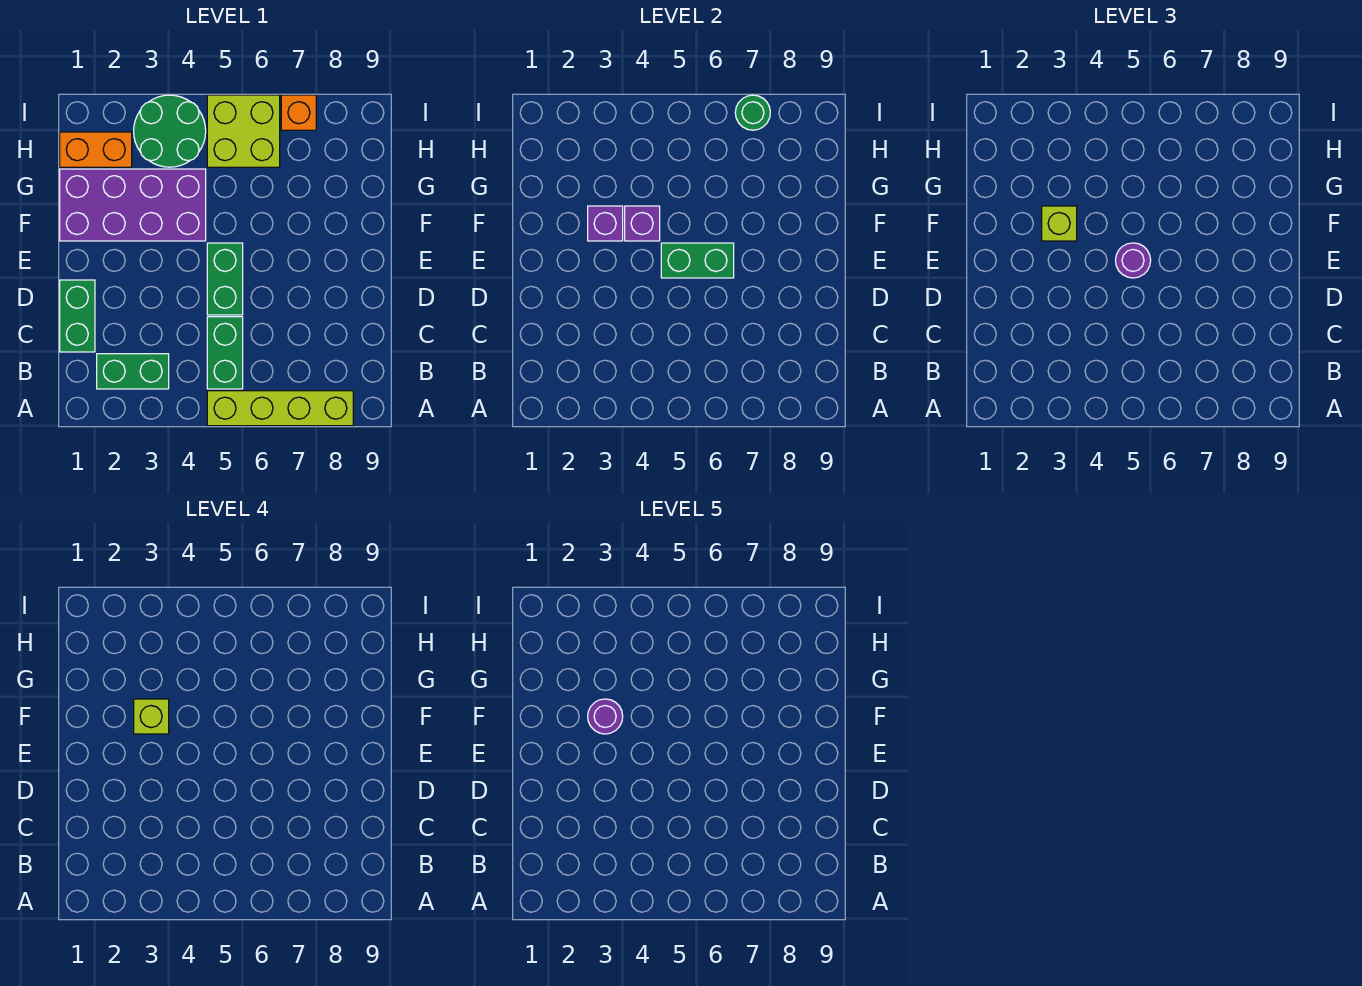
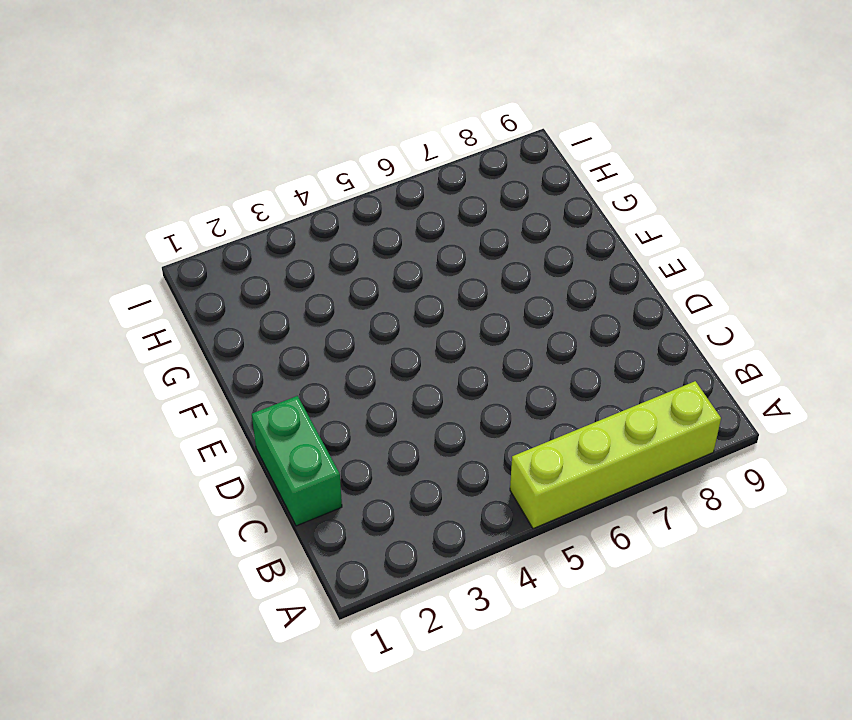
none -> green brick B2:B3 level 1
none -> green brick B5:C5 level 1
none -> green brick D5:E5 level 1

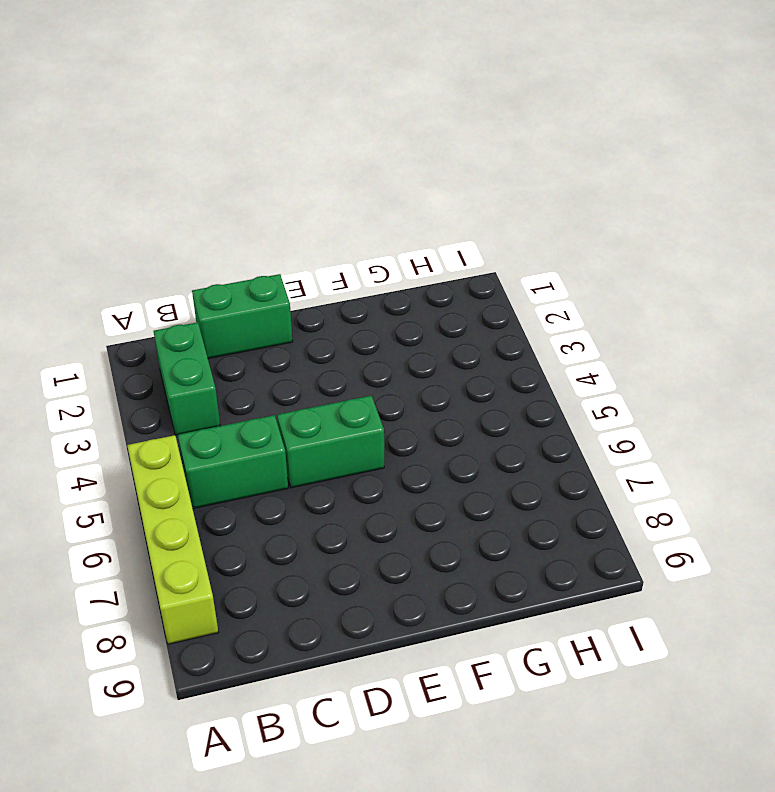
none -> purple brick F1:G4 level 1
none -> orange brick H1:H2 level 1
none -> green round brick H3:I4 level 1

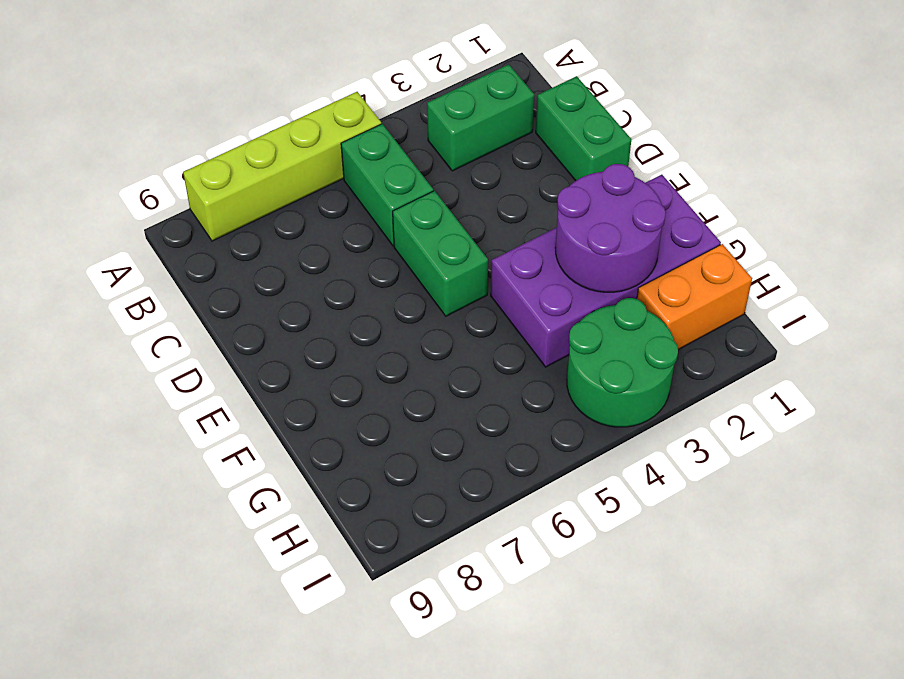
purple round brick F2:G3 level 2 -> purple brick F3 level 2
none -> lime brick H5:I6 level 1
none -> orange brick I7 level 1
none -> green brick E5:E6 level 2

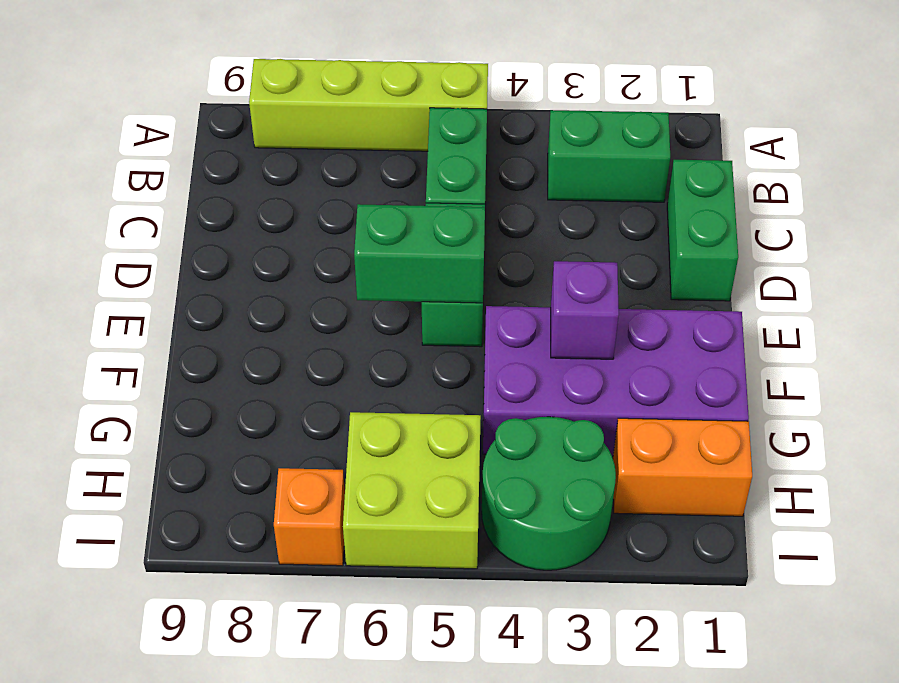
none -> purple brick F4 level 2
none -> green round brick I7 level 2
none -> purple round brick E5 level 3

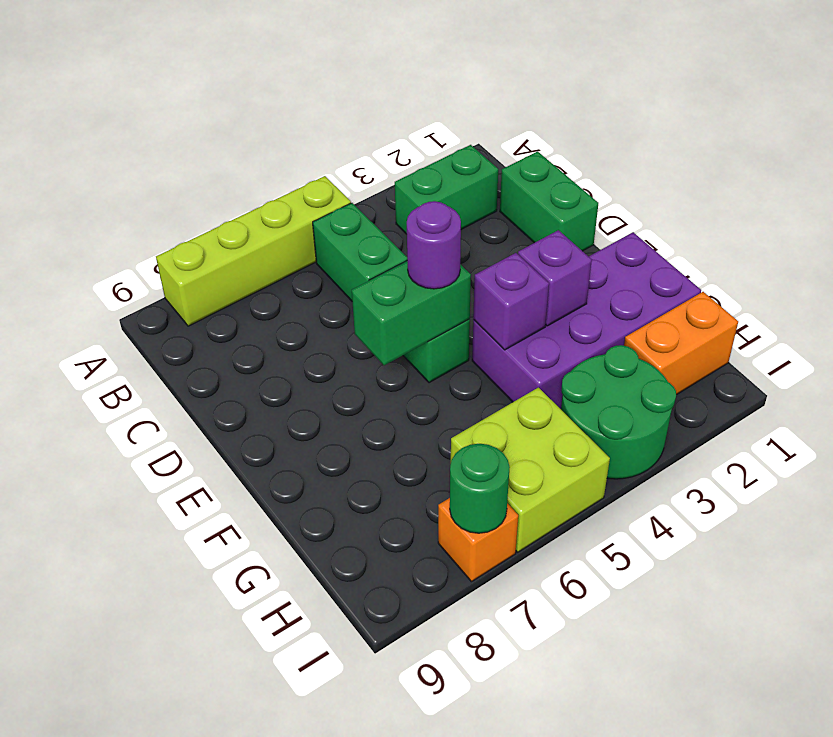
none -> lime brick F3 level 3
none -> lime brick F3 level 4
none -> purple round brick F3 level 5

